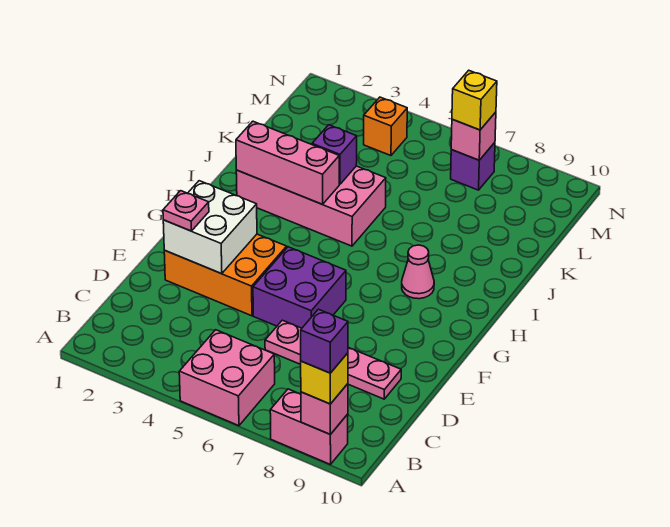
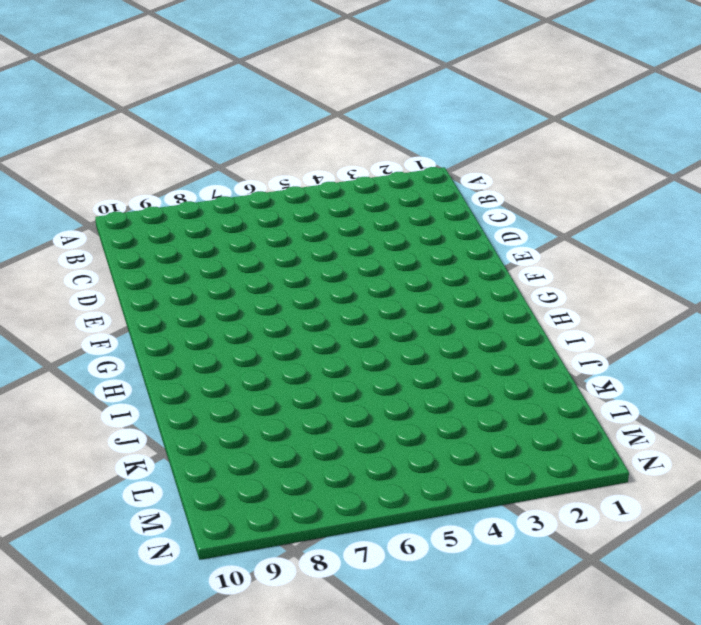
none -> pink brick A5:B6 level 1
none -> pink brick A8:A9 level 1
none -> pink plate D6:D9 level 1

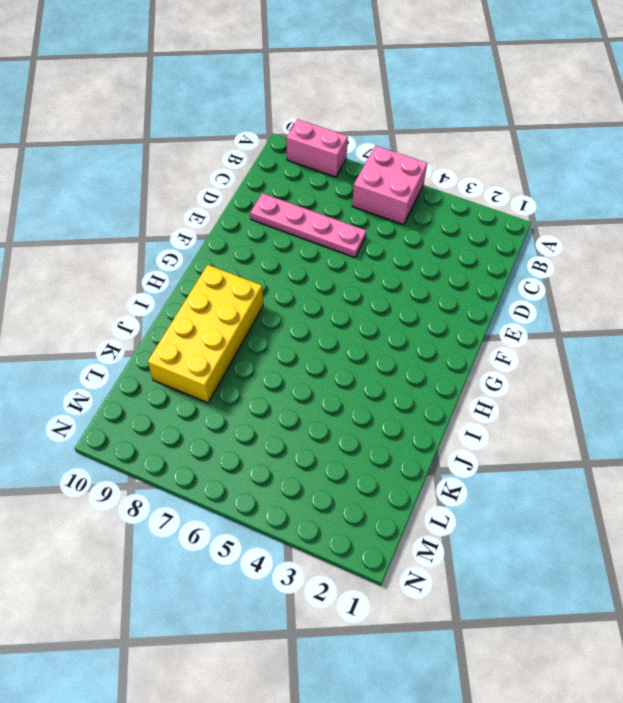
yellow brick H8:K9 level 1 -> pink cone H8 level 1
none -> orange brick E2:F4 level 1
none -> purple brick E5:F6 level 1
none -> pink brick I2:J5 level 1

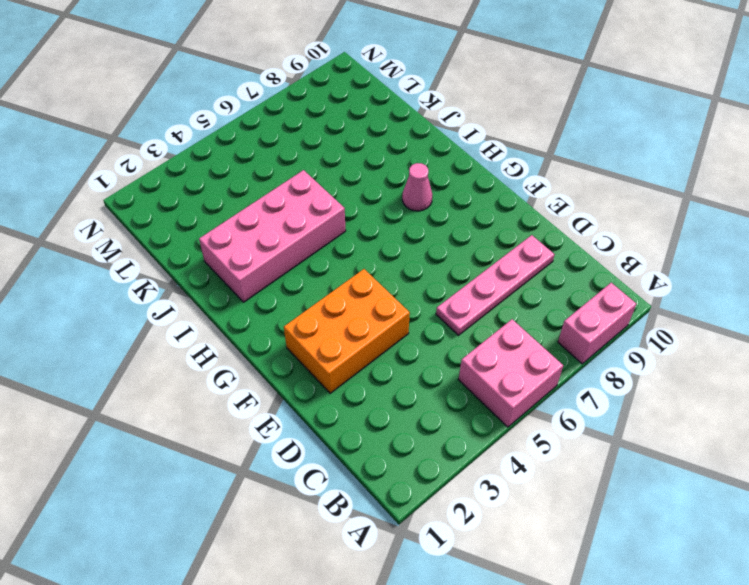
none -> purple brick E5:F6 level 1
none -> orange brick M4 level 1
none -> purple brick M7 level 1

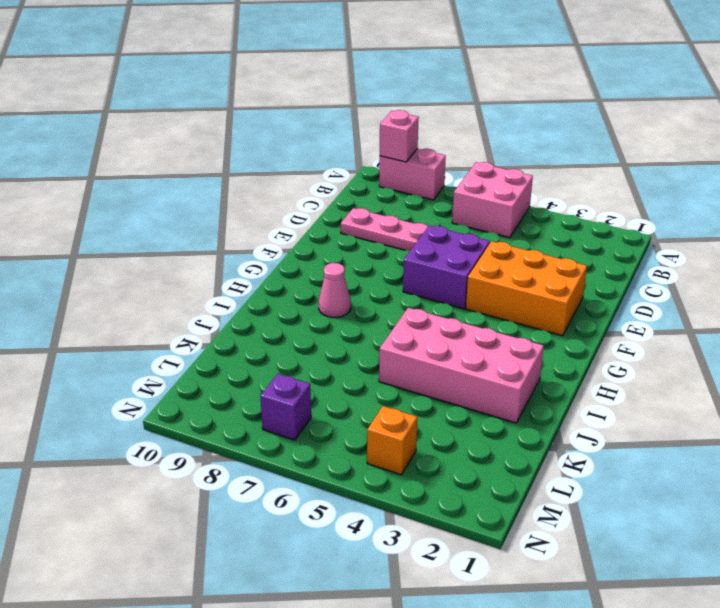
none -> white brick E2:F3 level 2
none -> pink brick I2:I4 level 2
none -> purple brick J4 level 2

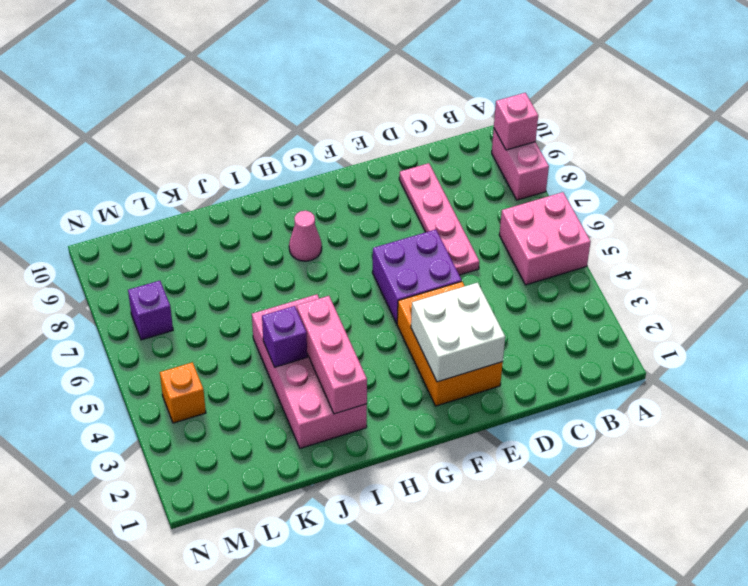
none -> pink brick M7 level 2
none -> yellow brick A9 level 3
none -> pink plate E2 level 3

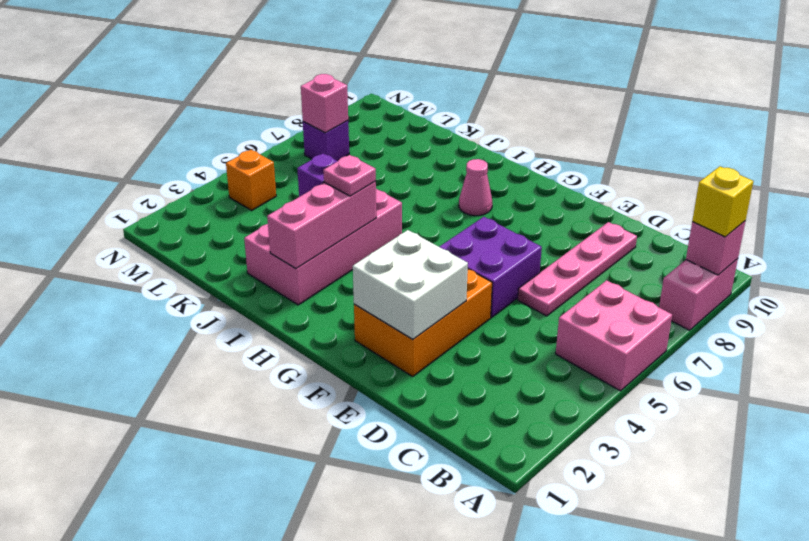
pink plate I4 level 3 -> pink plate E2 level 3
none -> yellow brick M7 level 3
none -> purple brick A9 level 4

